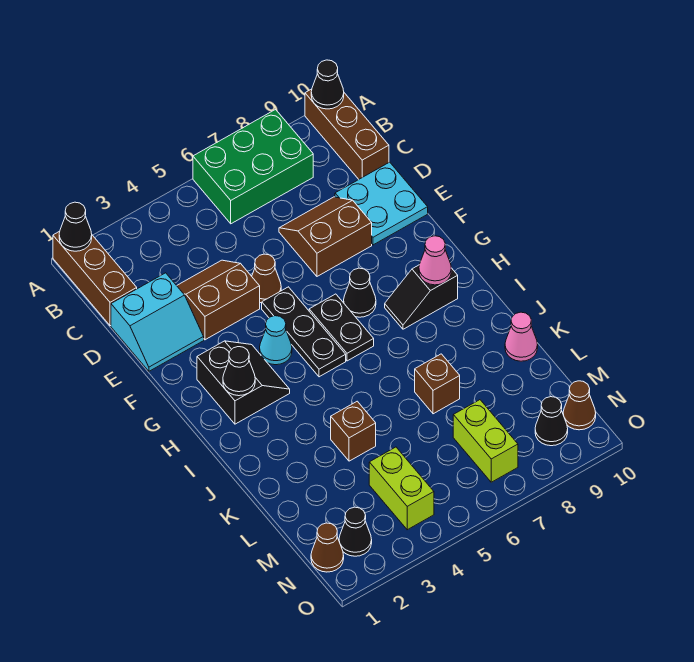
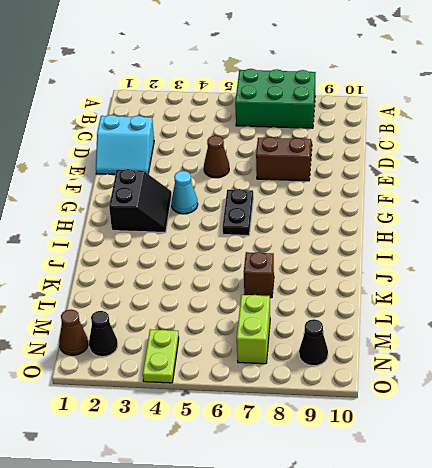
lime plate N4:O4 level 1 -> lime brick M4:N4 level 1
none -> brown brick A1:C1 level 1
none -> brown brick A10:C10 level 1
none -> brown slope D3:E4 level 1 top E

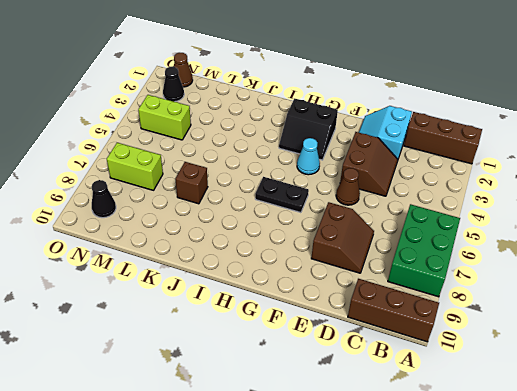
none -> cyan plate D9:E10 level 1
none -> black plate F5:H5 level 1
none -> black cone G7 level 1

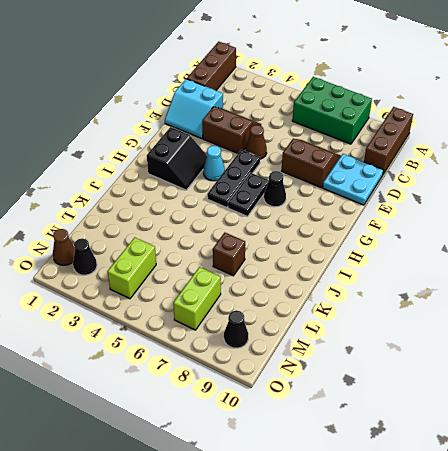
none -> black slope H8:H9 level 1 top 9
none -> brown brick K4 level 1
none -> pink cone K10 level 1

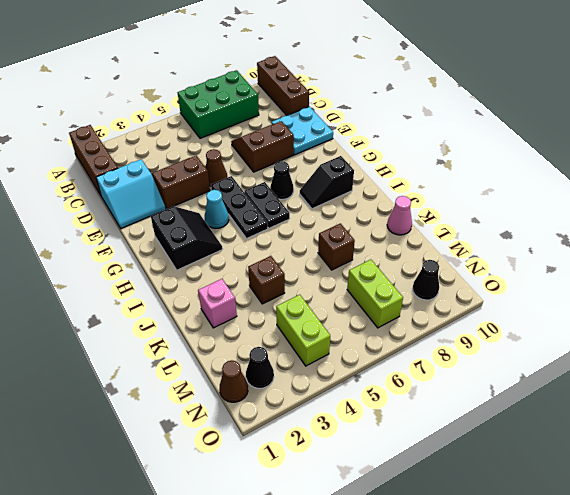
pink brick K2 level 1 -> none
none -> brown cone N10 level 1
none -> black cone A1 level 2
none -> black cone A10 level 2

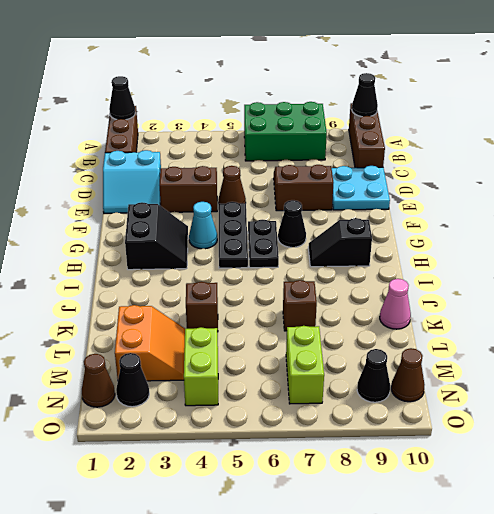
orange slope L2:M3 level 1 top 2 -> none
none -> black cone H2 level 2
none -> pink cone H9 level 2

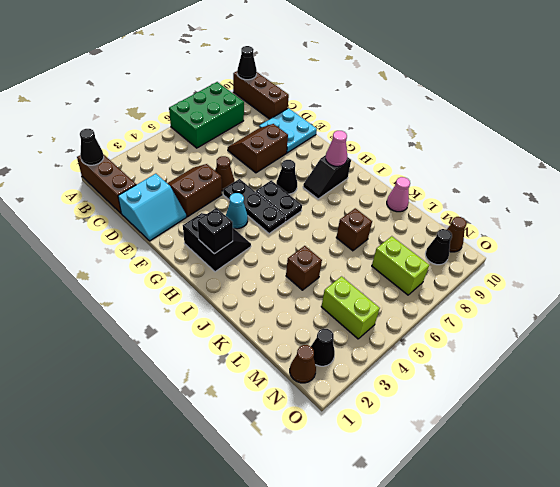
black brick H2 level 2 -> black cone H2 level 2

